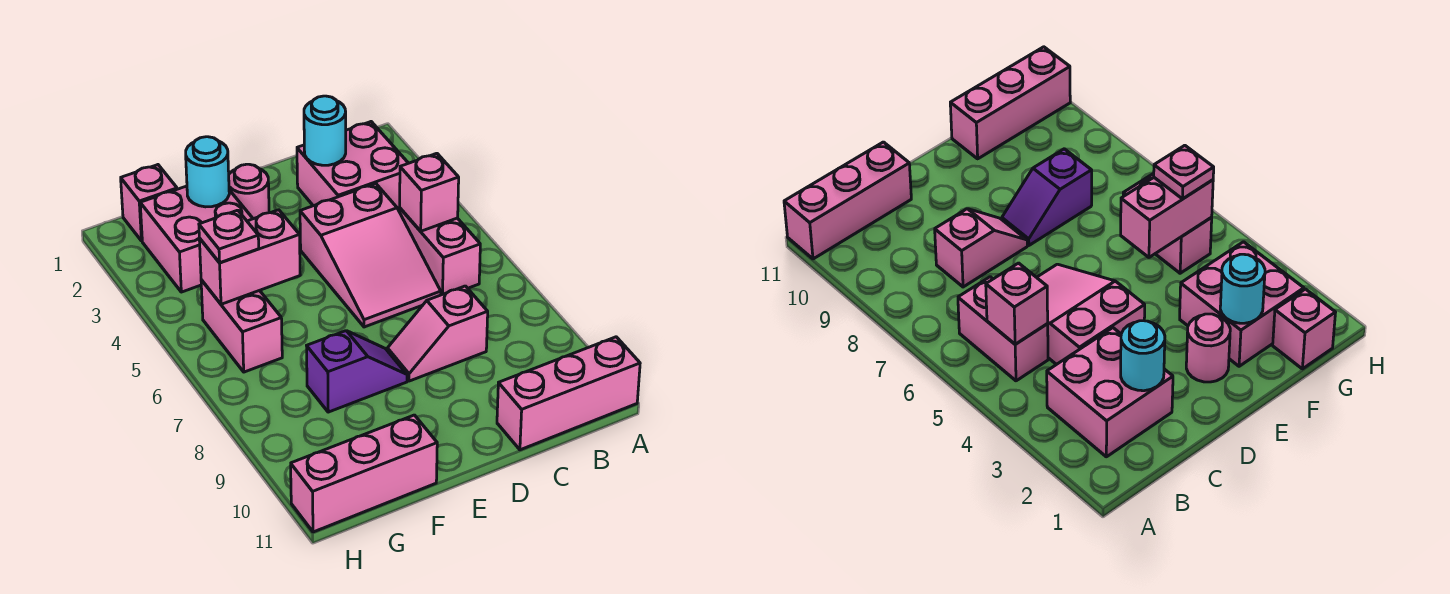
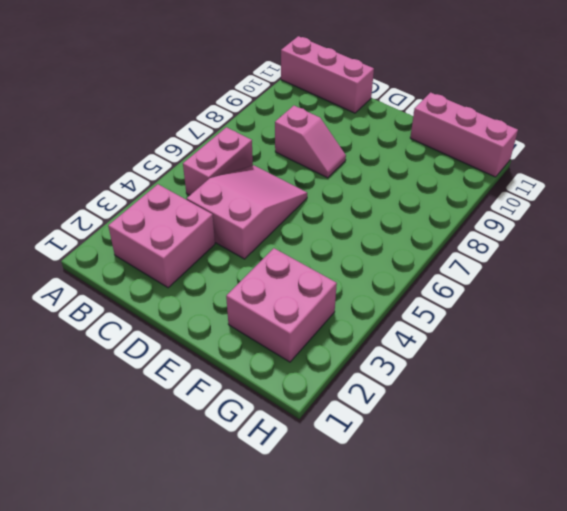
none -> pink round brick E2 level 1
none -> purple slope E8:F8 level 1 top F
none -> pink brick G1 level 1

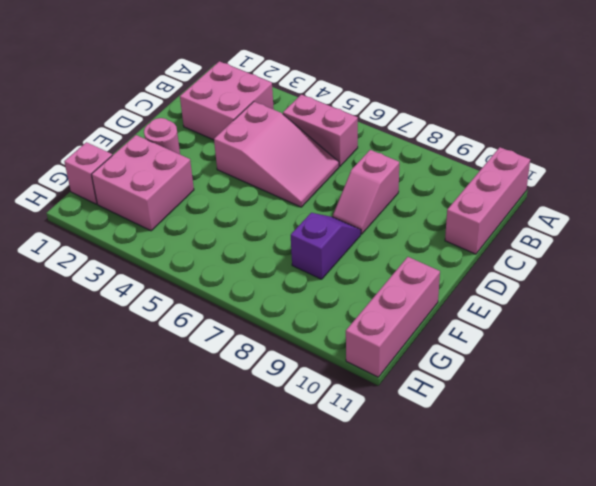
none -> pink brick G5:G6 level 1
none -> pink brick B5 level 2
none -> cyan round brick C2 level 2

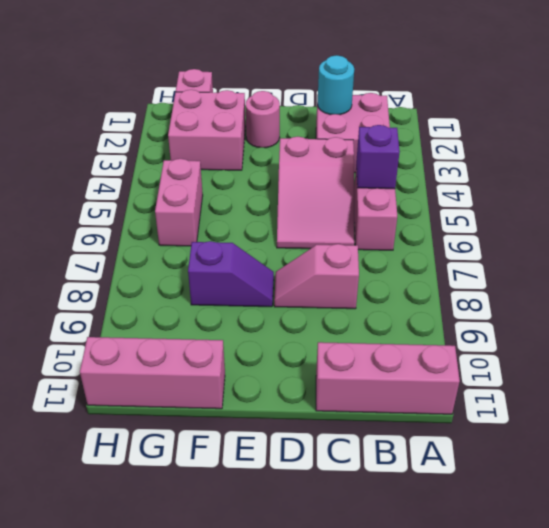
purple brick B5 level 2 -> pink brick B5 level 2
none -> cyan round brick F2 level 2
none -> pink brick F5:G5 level 2
none -> pink plate G5 level 3

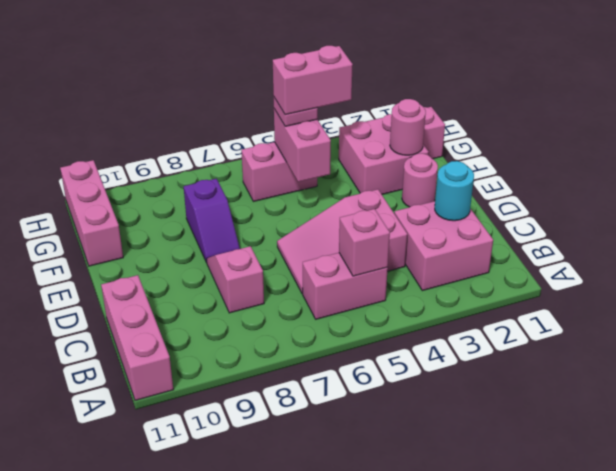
pink round brick F2 level 2 -> cyan round brick F2 level 2
pink brick G4:G5 level 4 -> none

